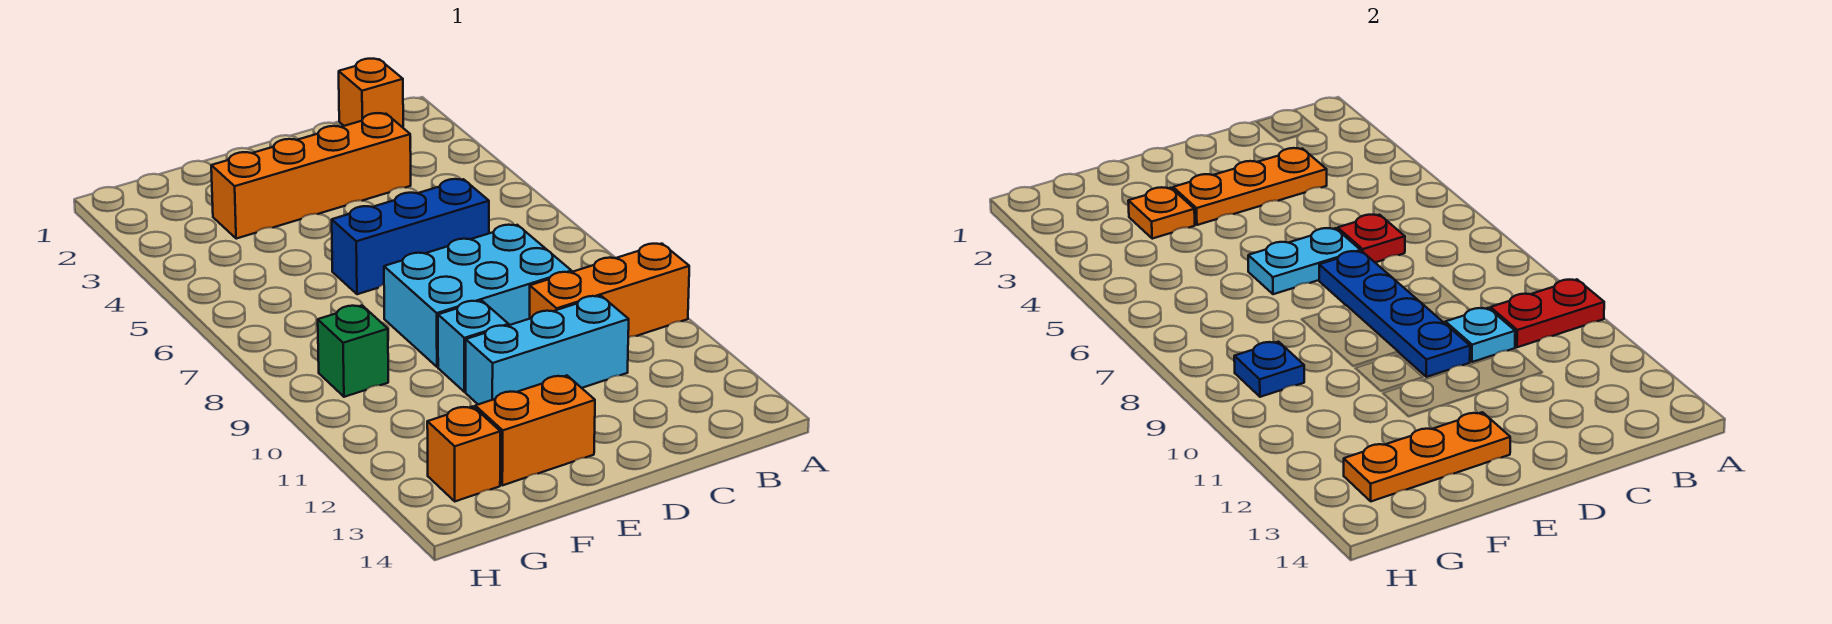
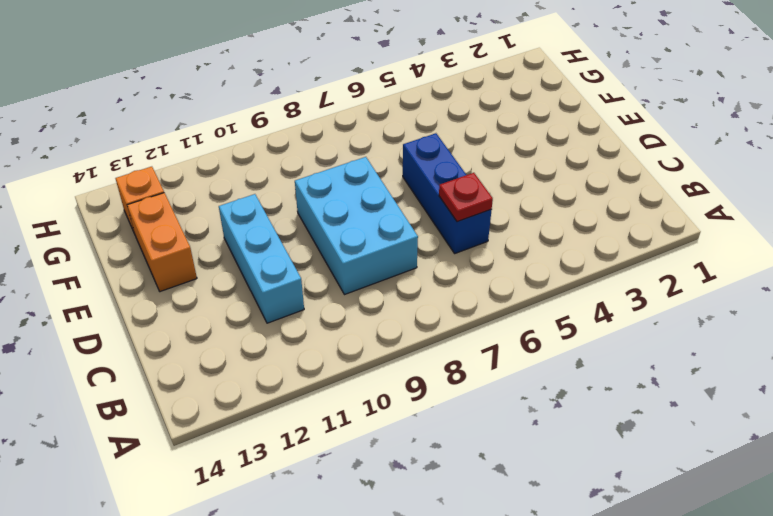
none -> orange brick A10:C10 level 1
none -> orange brick B1 level 1
none -> orange brick C3:F3 level 1

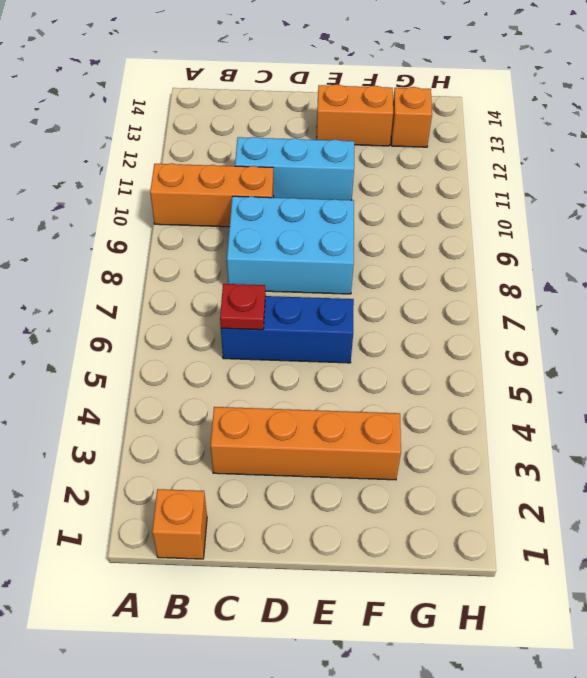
none -> cyan brick E10 level 1
none -> green brick G9 level 1
none -> red plate A10:B10 level 2

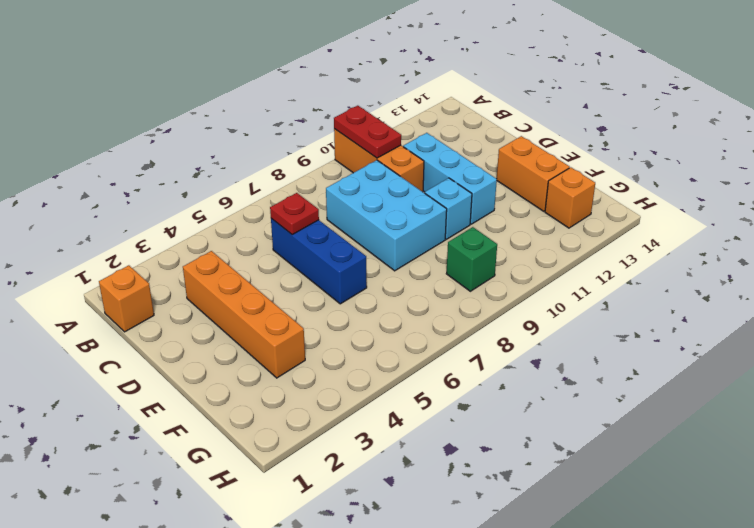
none -> orange plate C3:E3 level 2
none -> cyan plate C10 level 2
none -> cyan plate D6:E6 level 2

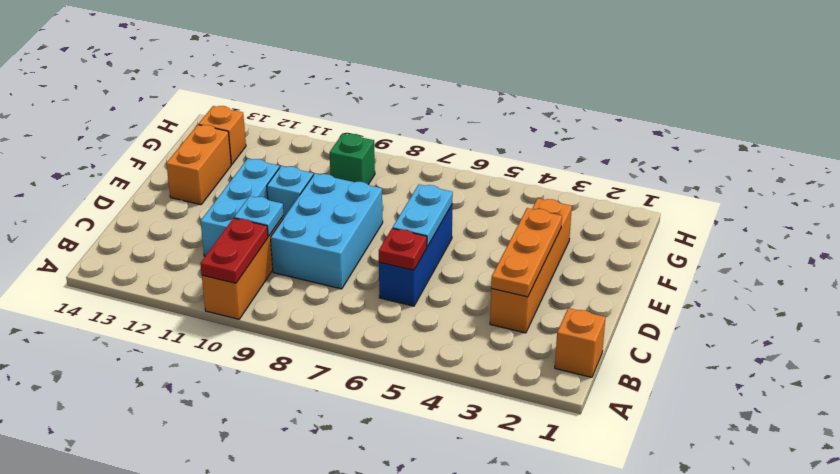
none -> blue plate D7:D10 level 2
none -> orange plate E13:G13 level 2
none -> orange plate F3 level 2

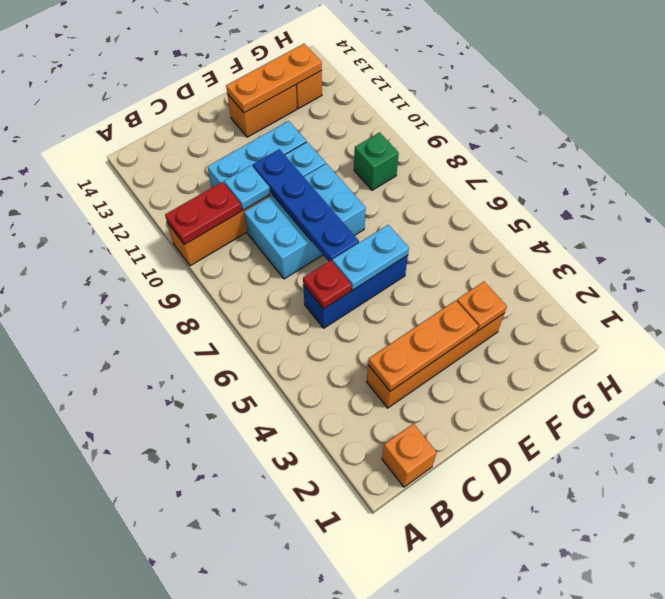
none -> blue plate G9 level 2

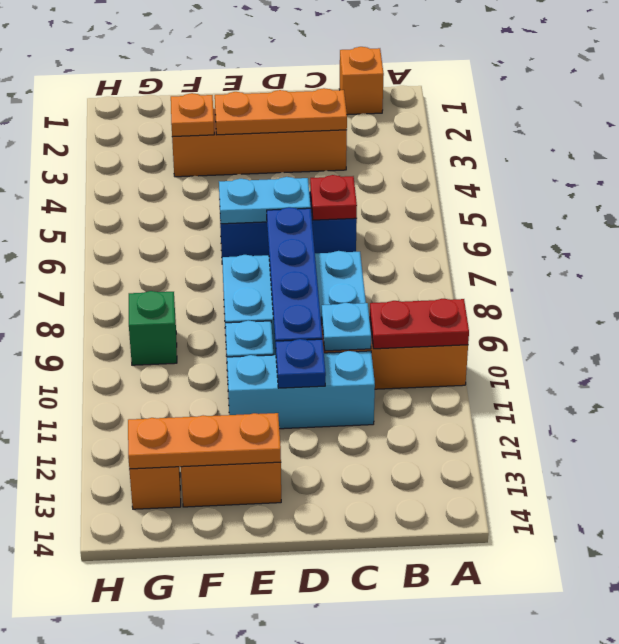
blue plate D11 level 2 -> blue plate G9 level 2

